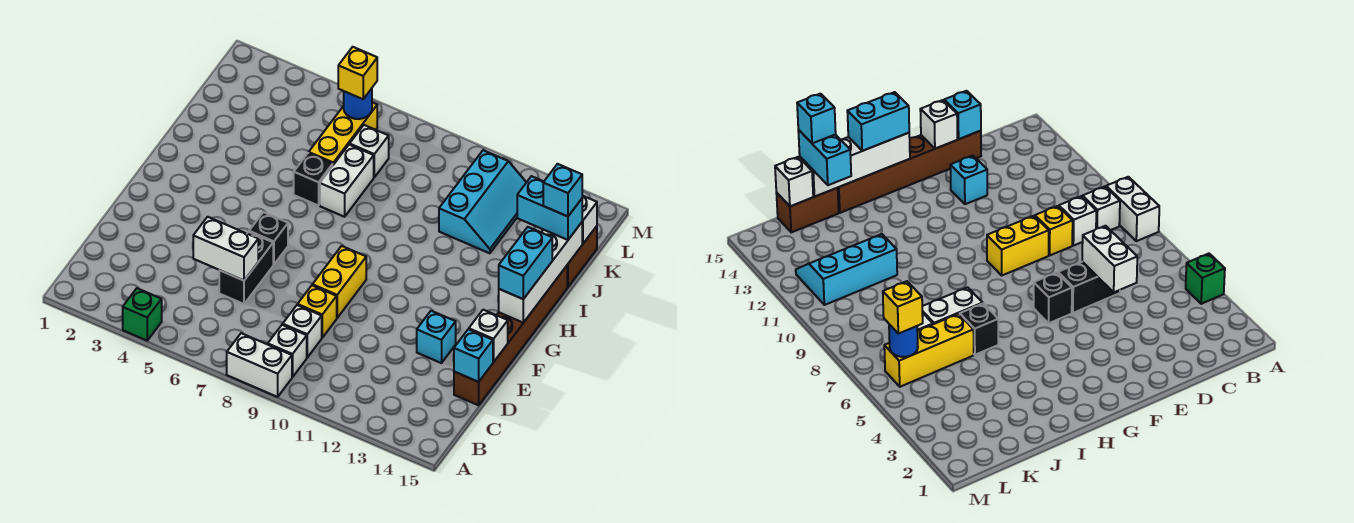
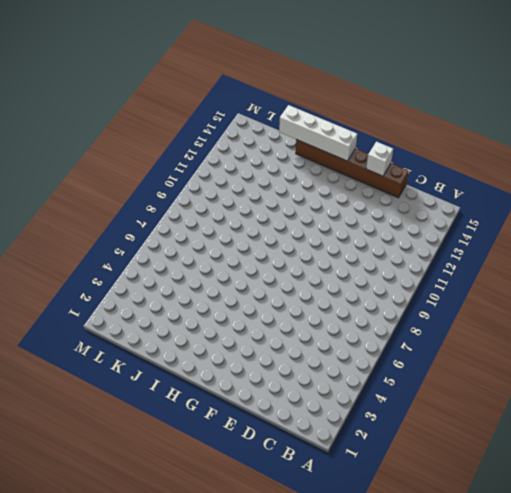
none -> green brick A4 level 1
none -> white brick A8:A9 level 1
none -> white brick B9 level 1

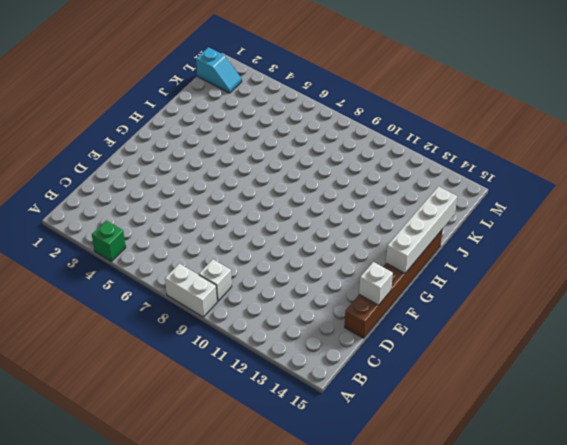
cyan slope L1:L2 level 1 top 1 -> none
none -> white brick C9 level 1
none -> black brick D6:E6 level 1
none -> yellow brick D9 level 1

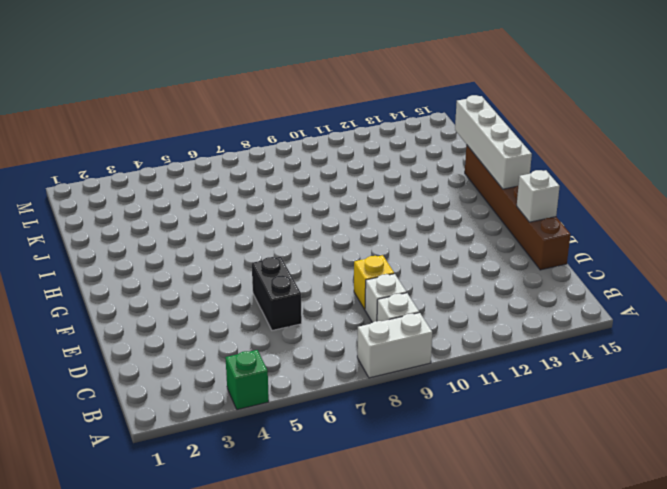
none -> yellow brick E9:F9 level 1
none -> cyan brick E13 level 1
none -> black brick F6 level 1

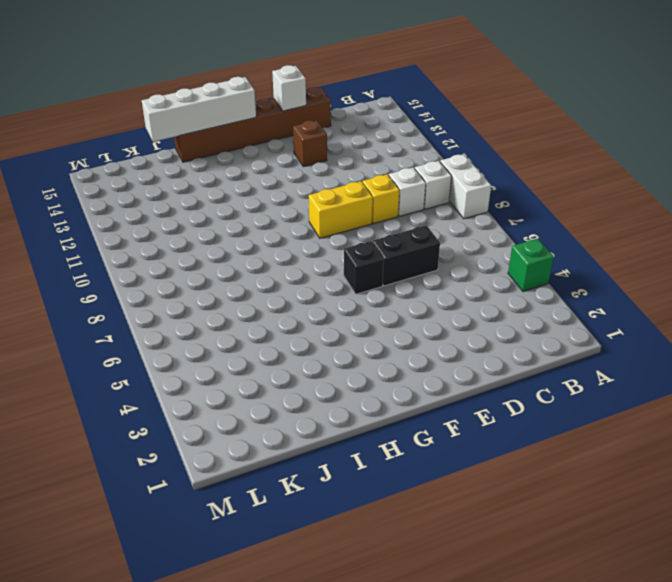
brown brick E13 level 1 -> cyan brick E13 level 1
none -> black brick I6 level 1
none -> white brick I7:J7 level 1
none -> yellow brick J6:L6 level 1

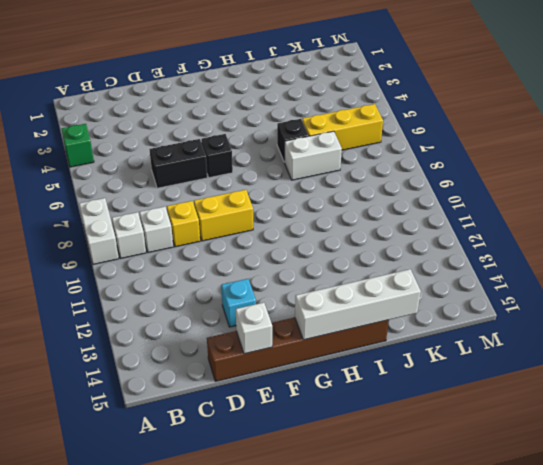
none -> cyan slope J11:L12 level 1 top 11
none -> brown brick J15:K15 level 1
none -> white brick K7 level 1

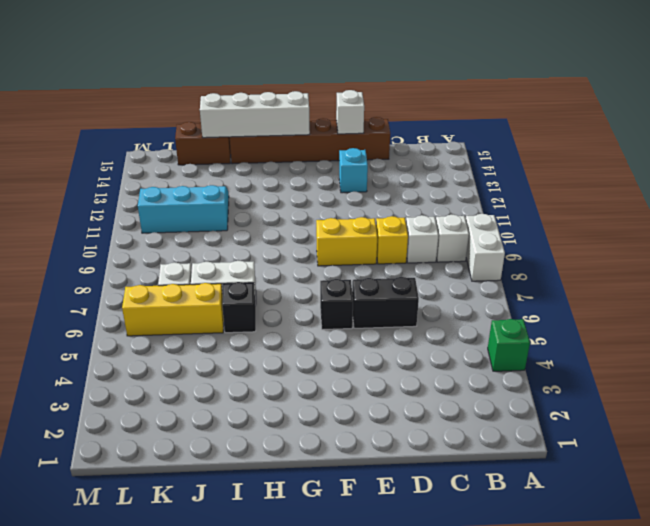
none -> white brick D5:D6 level 2
none -> cyan brick D15 level 2
none -> white brick K15 level 2

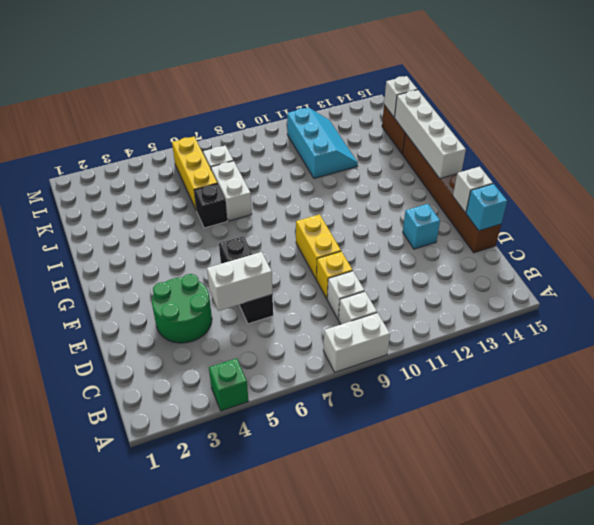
green round brick D3:E4 level 1 -> none
none -> blue round brick L6 level 2
none -> cyan brick G15:H15 level 3
none -> cyan brick J14:J15 level 3

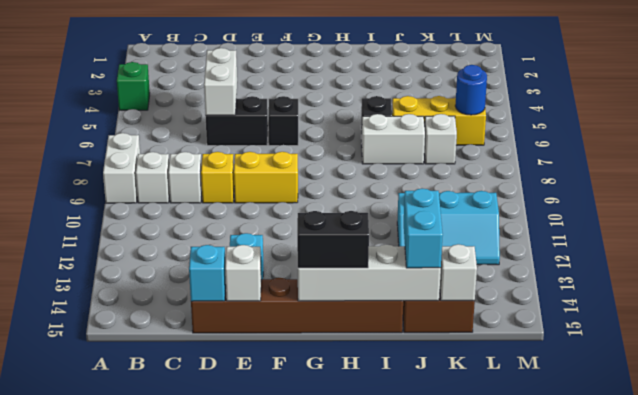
black brick G15:H15 level 3 -> cyan brick G15:H15 level 3
none -> yellow brick L6 level 3
none -> cyan brick J15 level 4

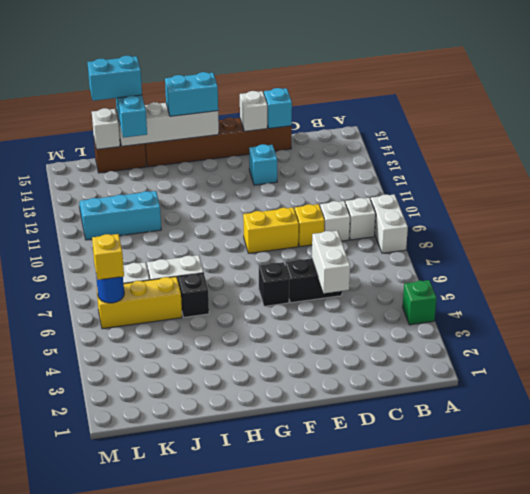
cyan brick J15:K15 level 4 -> cyan brick J15 level 4

